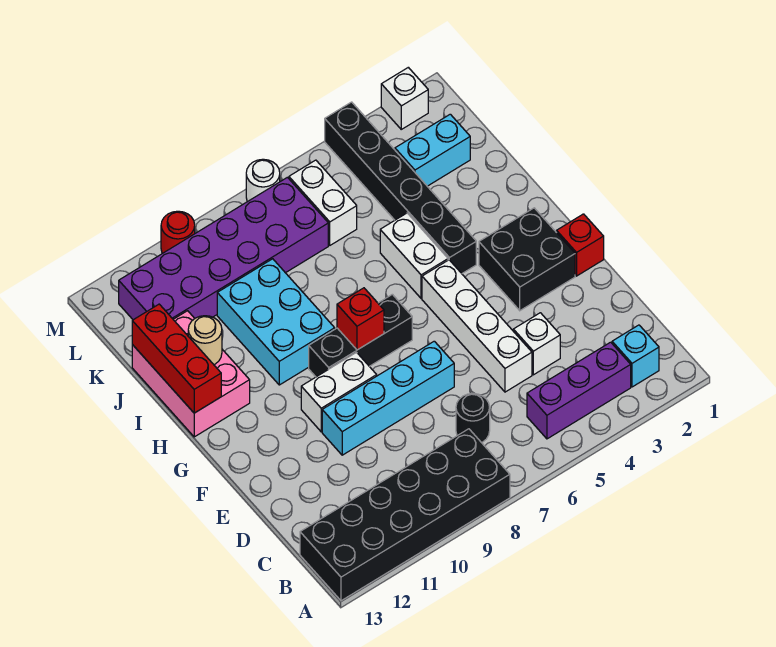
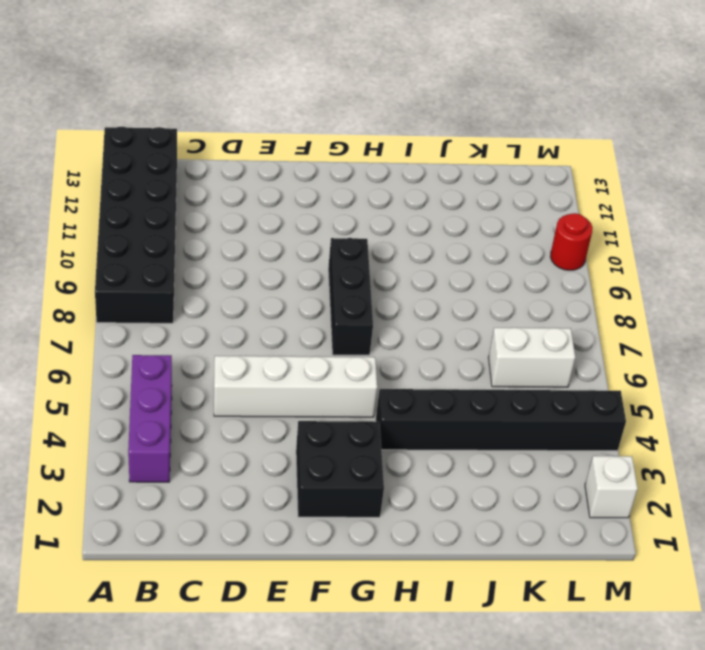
none -> cyan brick B2 level 1
none -> black round brick C7 level 1
none -> white brick D4 level 1

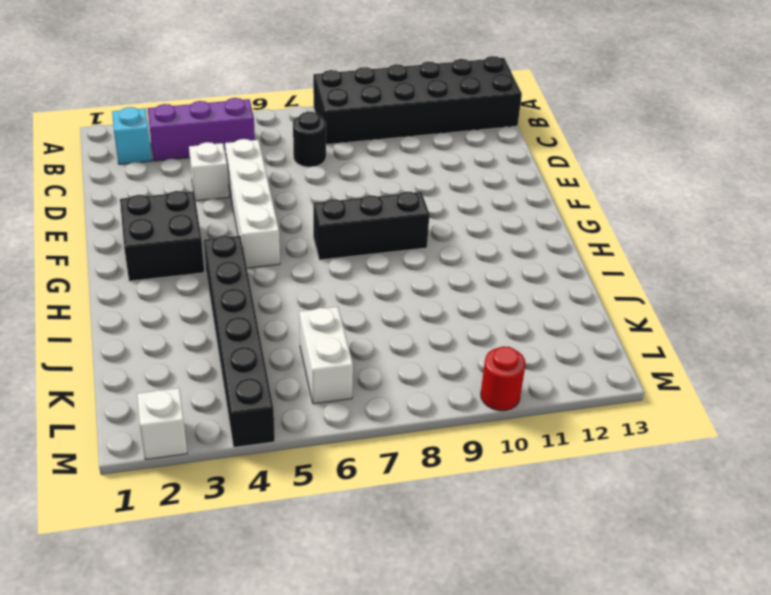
none -> cyan brick E7:E10 level 1
none -> red brick F1 level 1
none -> white brick F9:F10 level 1

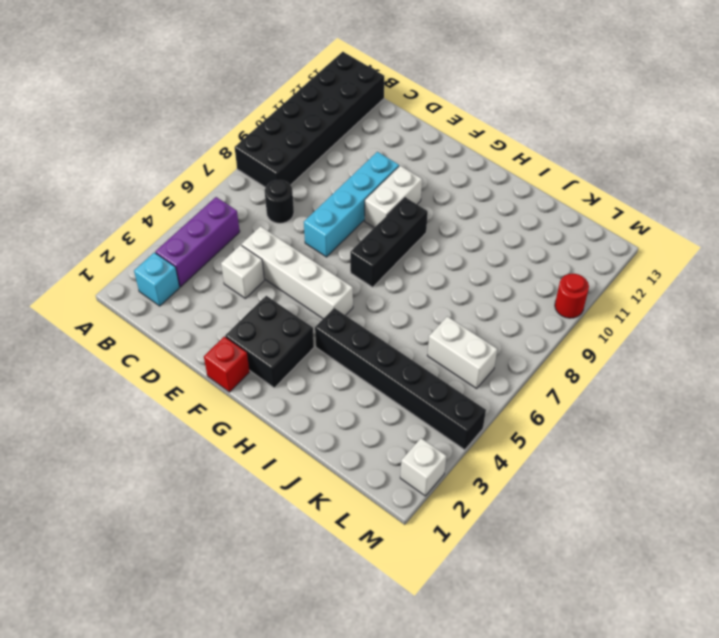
none -> white brick H5:I5 level 1
none -> cyan brick H9:J10 level 1
none -> pink brick H12:J13 level 1

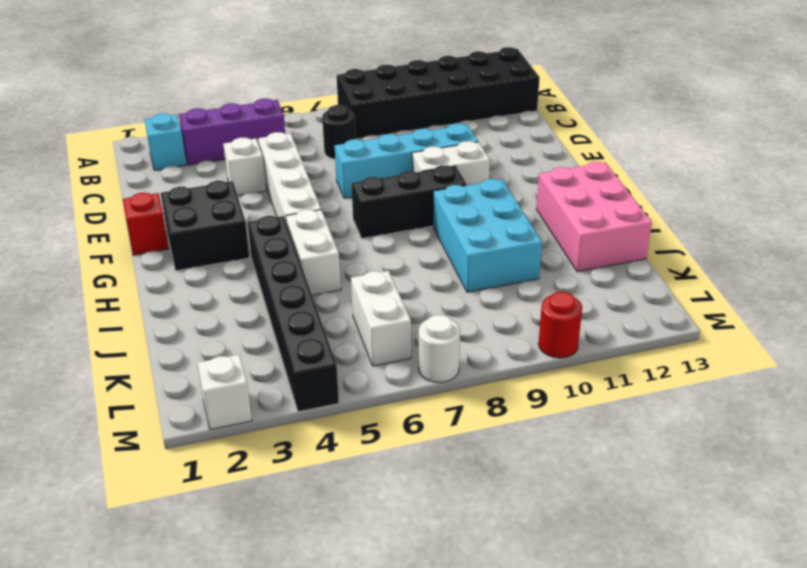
none -> cyan brick K2:K3 level 1
none -> purple brick K7:L12 level 1
none -> red brick G8 level 2

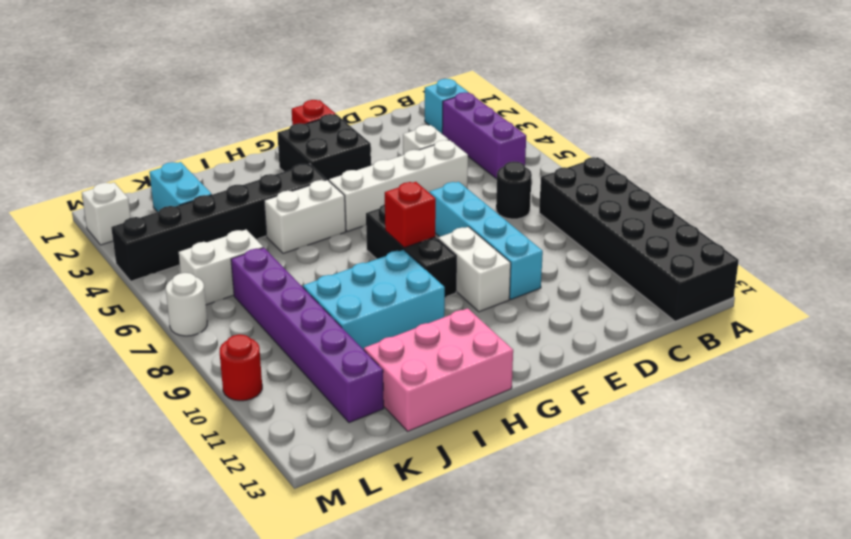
purple brick K7:K12 level 1 -> purple brick K7:L12 level 1
none -> red brick H13:J13 level 2
none -> tan round brick I12 level 2

